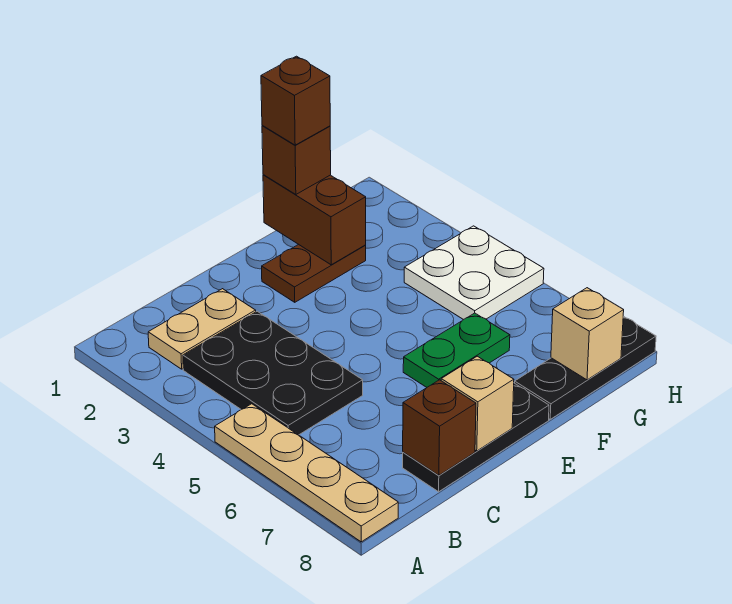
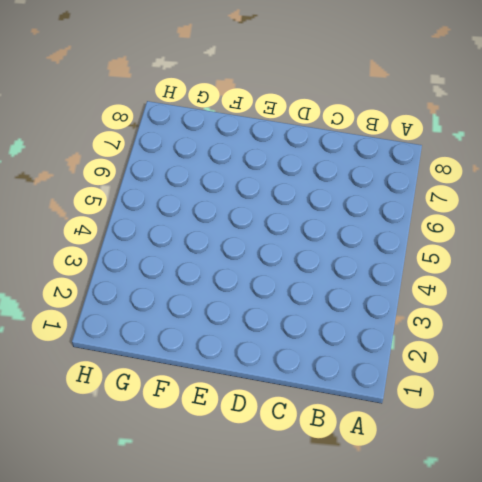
none -> tan plate A5:A8 level 1
none -> tan plate B2:C2 level 1
none -> black plate B3:C5 level 1

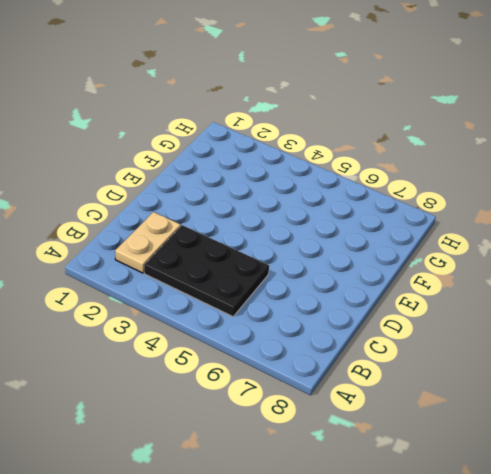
none -> tan plate A5:A8 level 1
none -> black plate C8:E8 level 1
none -> brown plate E2:F2 level 1

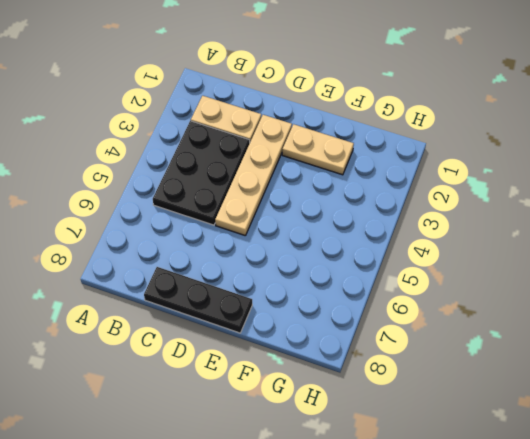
tan plate D2:D5 level 1 -> tan plate A5:A8 level 1
tan plate E2:F2 level 1 -> brown plate E2:F2 level 1
none -> green plate E6:F6 level 1
none -> black plate F8:H8 level 1
none -> white plate G4:H5 level 1

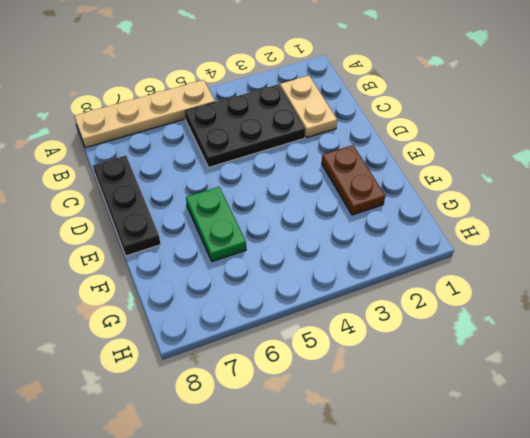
none -> black plate F8:H8 level 1
none -> white plate G4:H5 level 1
none -> brown brick C8 level 2

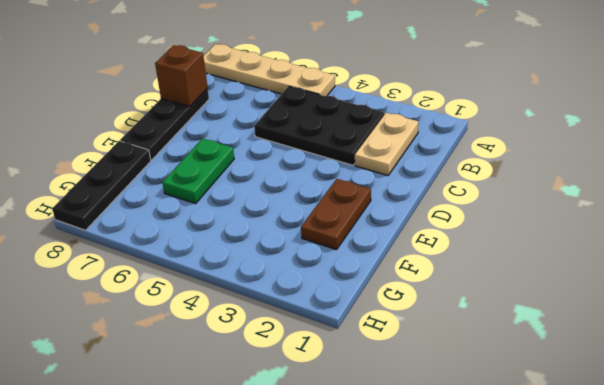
none -> white plate G4:H5 level 1
none -> tan brick D8 level 2
none -> brown brick F1:F2 level 2

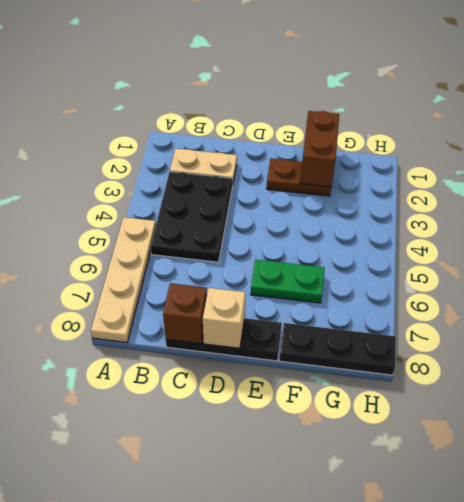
none -> white plate G4:H5 level 1
none -> tan brick G8 level 2
none -> brown brick F1 level 3

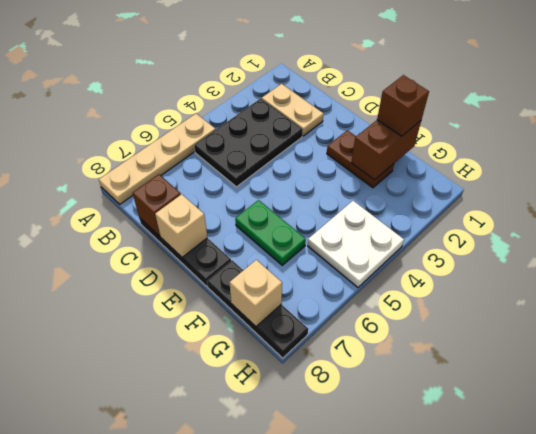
none -> brown brick F1 level 4

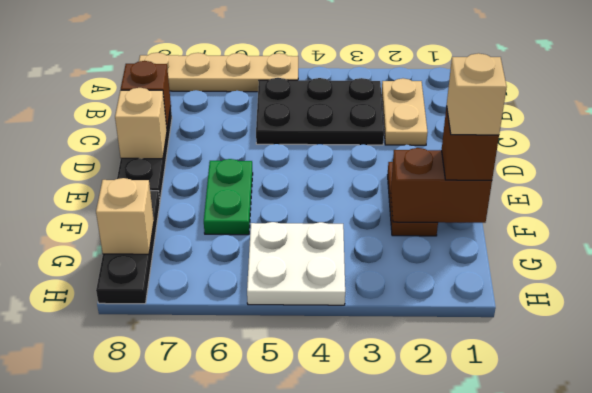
tan brick F1 level 4 -> brown brick F1 level 4

